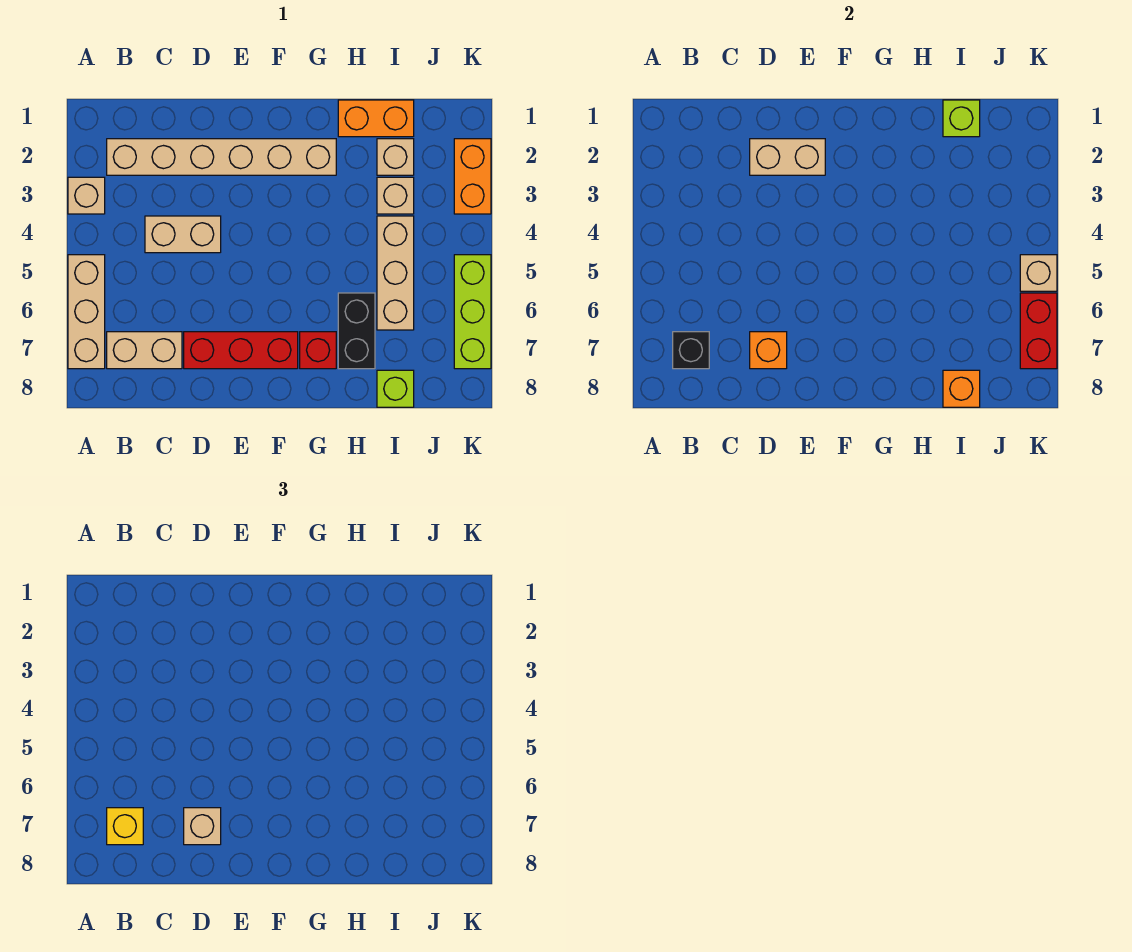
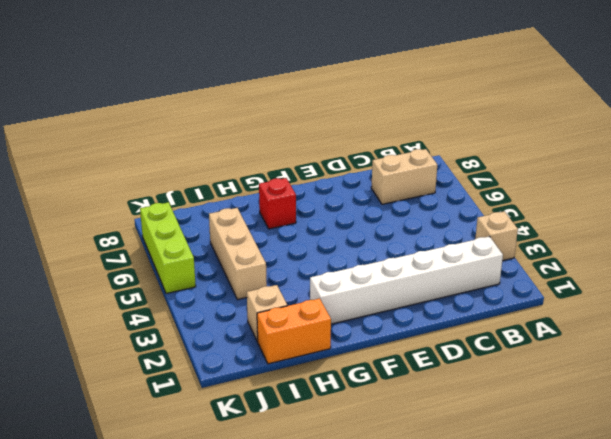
white brick B2:G2 level 1 -> tan brick B2:G2 level 1
none -> tan brick A5:A7 level 1
none -> tan brick C4:D4 level 1
none -> red brick D7:F7 level 1

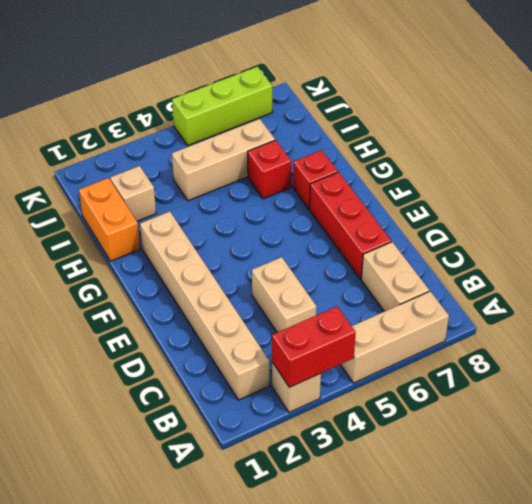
red brick A3:A4 level 2 -> red brick K6:K7 level 2
red brick H6 level 1 -> black brick H6:H7 level 1
none -> tan brick I3 level 1
none -> lime brick I8 level 1
none -> orange brick K2:K3 level 1

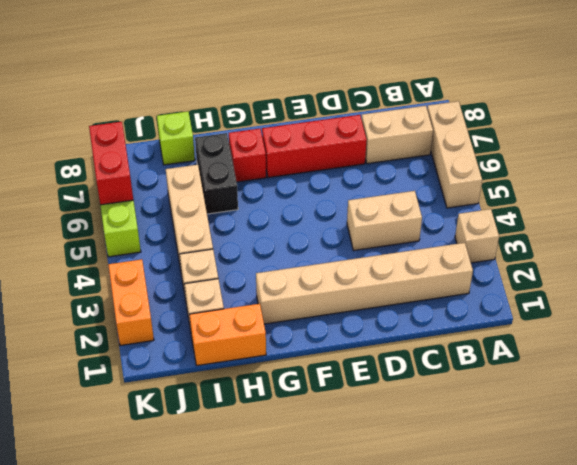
none -> black brick B7 level 2
none -> tan brick D2:E2 level 2
none -> orange brick D7 level 2

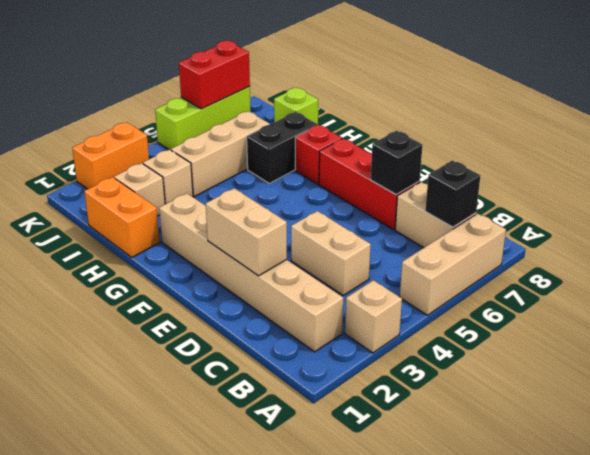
black brick D7 level 2 -> orange brick D7 level 2
none -> lime brick I1 level 2
none -> orange brick I8 level 2
none -> tan brick K5 level 2

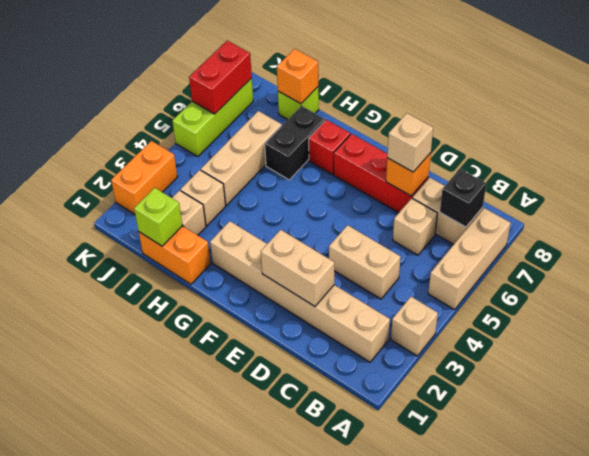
tan brick C6 level 1 -> tan brick K5 level 2
none -> yellow brick B7 level 3

